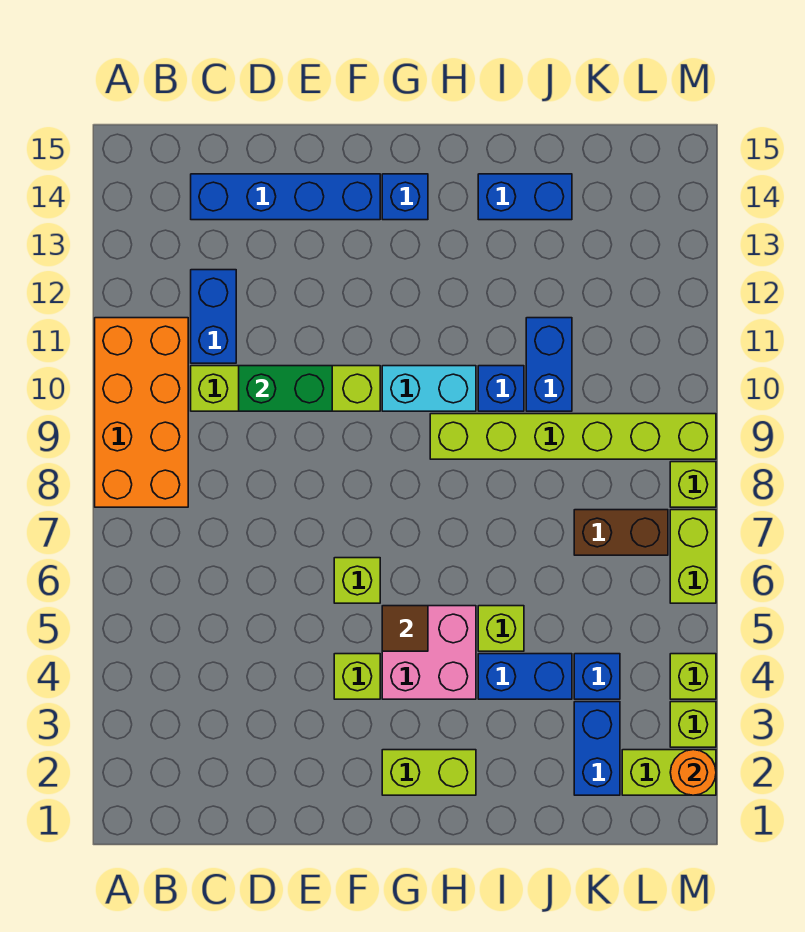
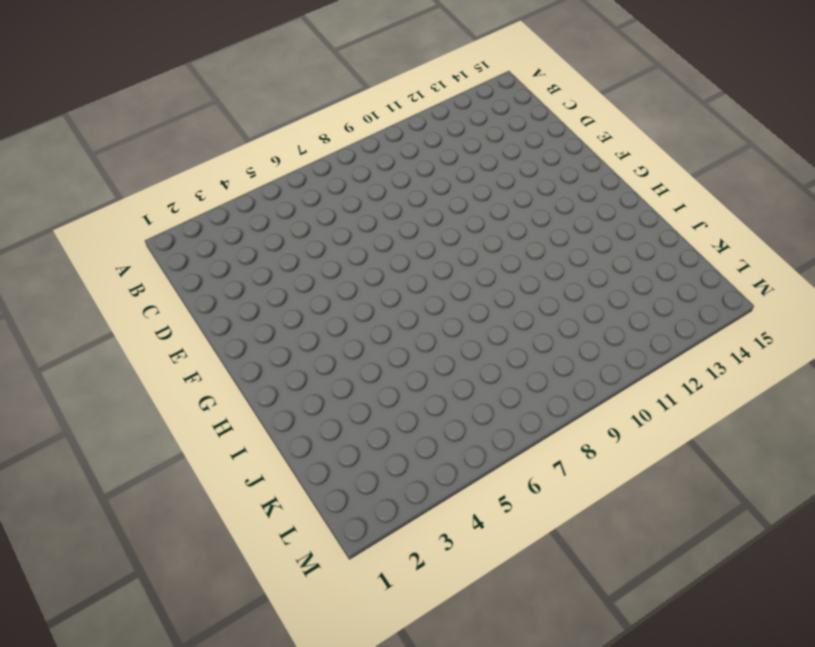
none -> orange brick A8:B11 level 1
none -> lime brick C10:F10 level 1
none -> blue brick C11:C12 level 1

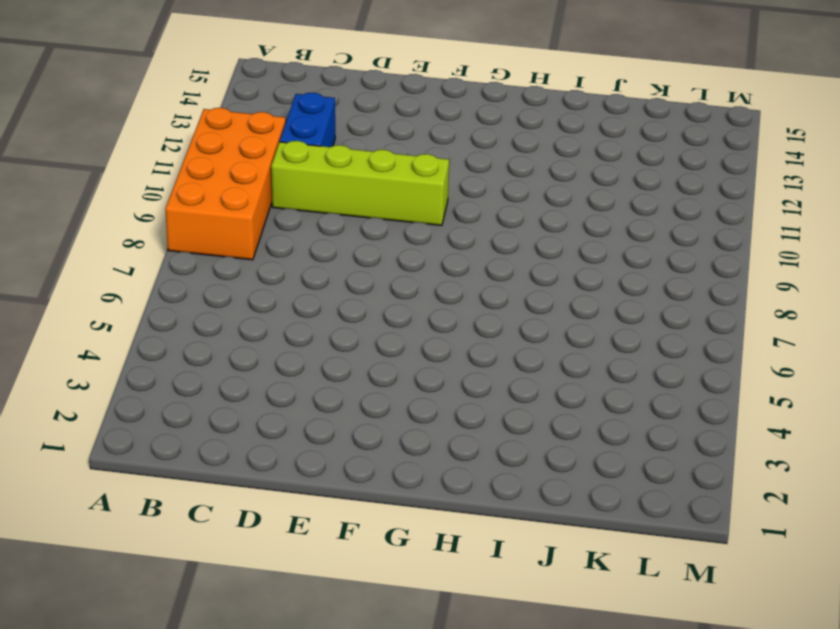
none -> blue brick C14:F14 level 1
none -> lime brick F4 level 1
none -> lime brick F6 level 1

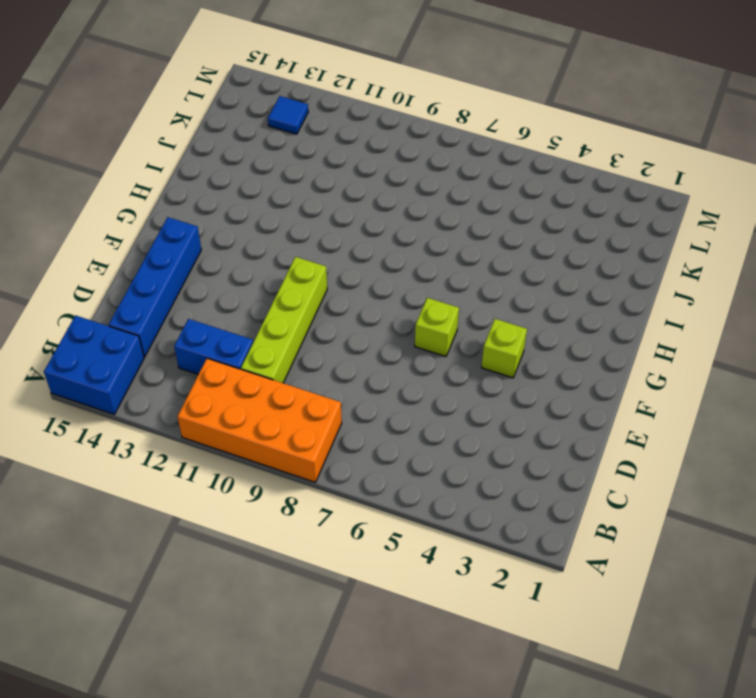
blue brick A14:B15 level 1 -> none
blue tile L13 level 1 -> none
none -> lime brick G2:H2 level 1
none -> pink brick G4:H5 level 1
none -> cyan brick G10:H10 level 1

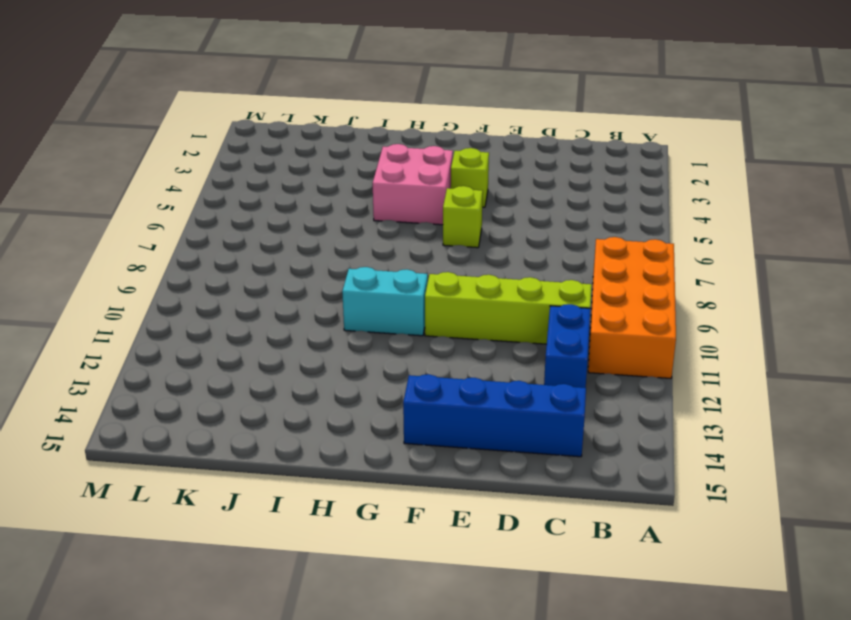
none -> lime brick G2:H2 level 1
none -> blue brick G14 level 1
none -> lime brick H9:M9 level 1

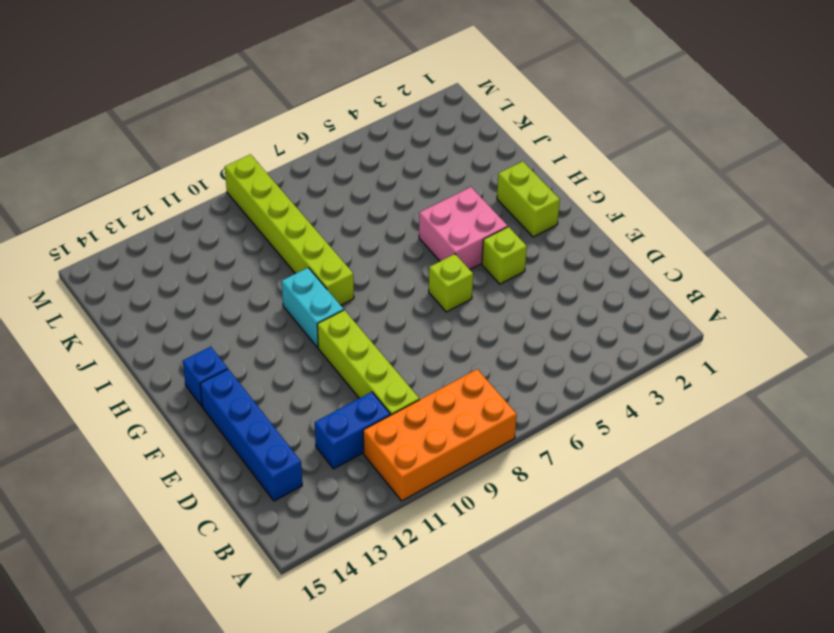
none -> blue brick I4:J4 level 1
none -> lime brick I5 level 1
none -> blue brick I10 level 1

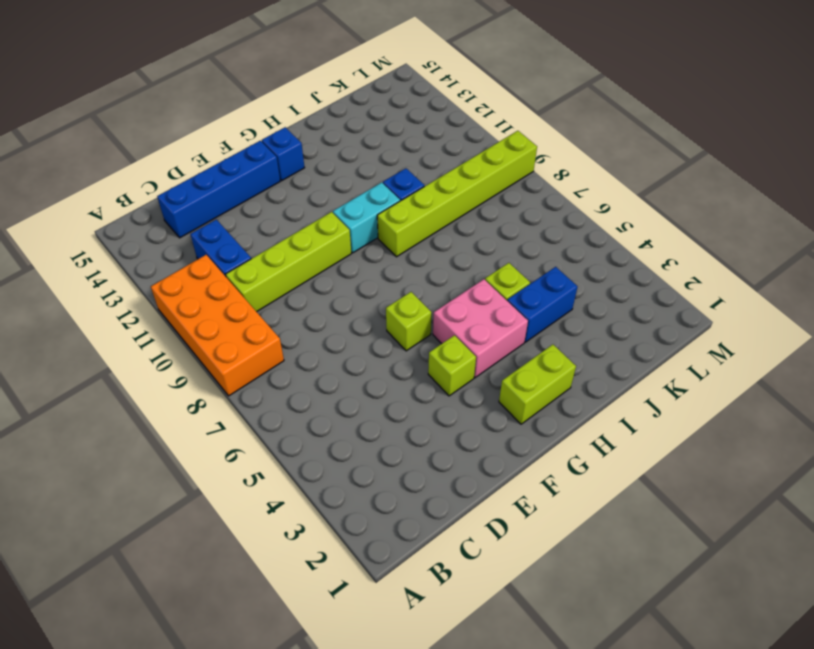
none -> blue brick I14:J14 level 1
none -> blue brick J10:J11 level 1
none -> blue brick K2:K3 level 1

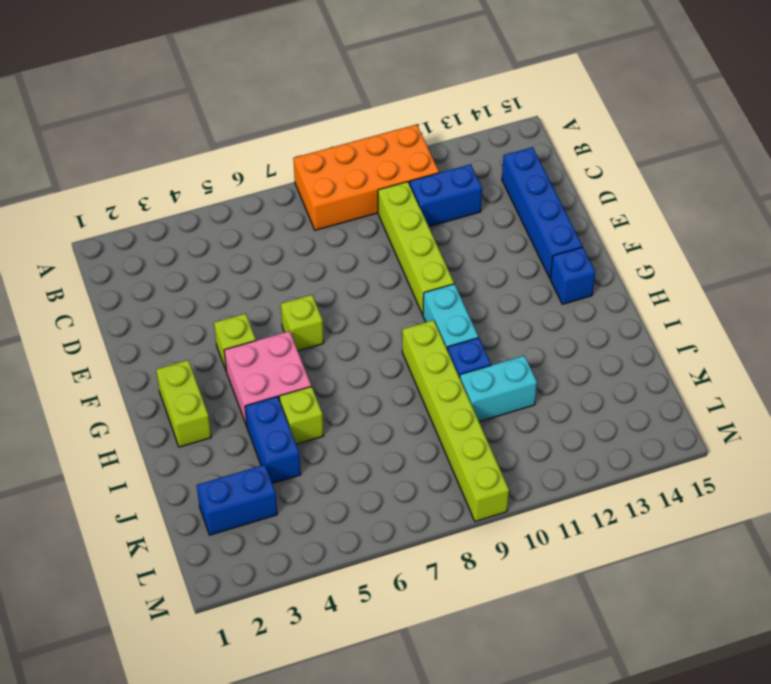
cyan brick J10:J11 level 1 -> blue brick J10:J11 level 1
none -> blue brick I14:J14 level 1
none -> blue brick K4 level 1
none -> brown brick K7:L7 level 1

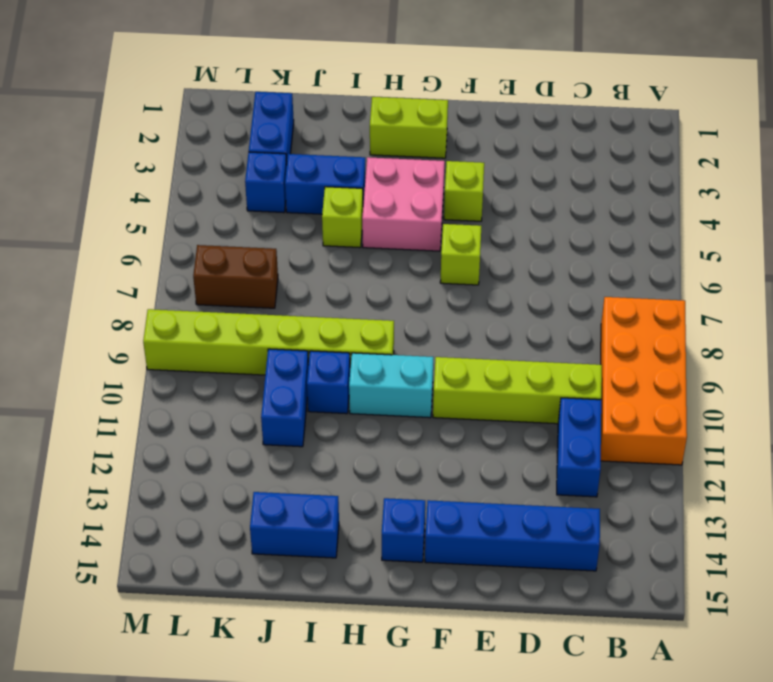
none -> lime brick L2:M2 level 1
none -> lime brick M3 level 1
none -> lime brick M4 level 1

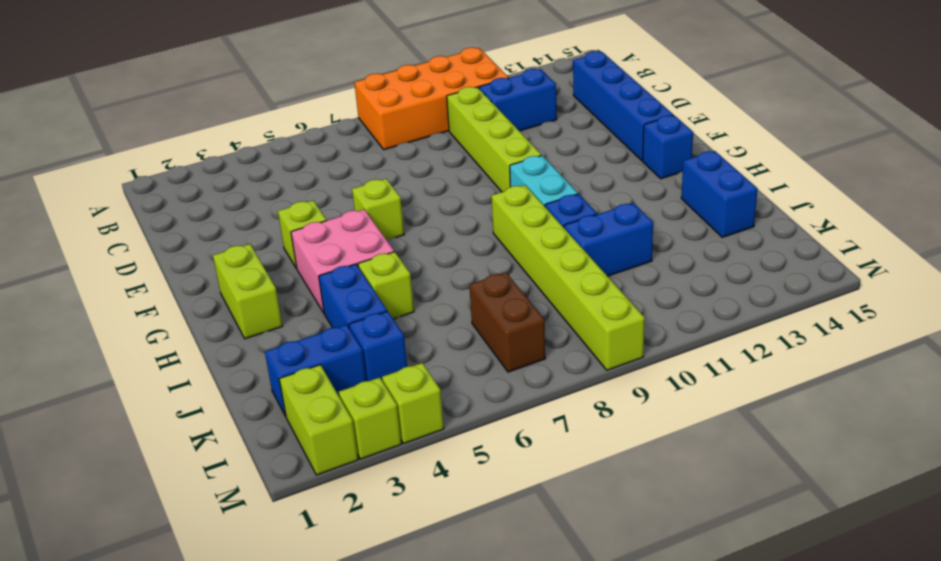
none -> lime brick M6:M7 level 1
none -> lime brick M8 level 1
none -> green brick D10:E10 level 2

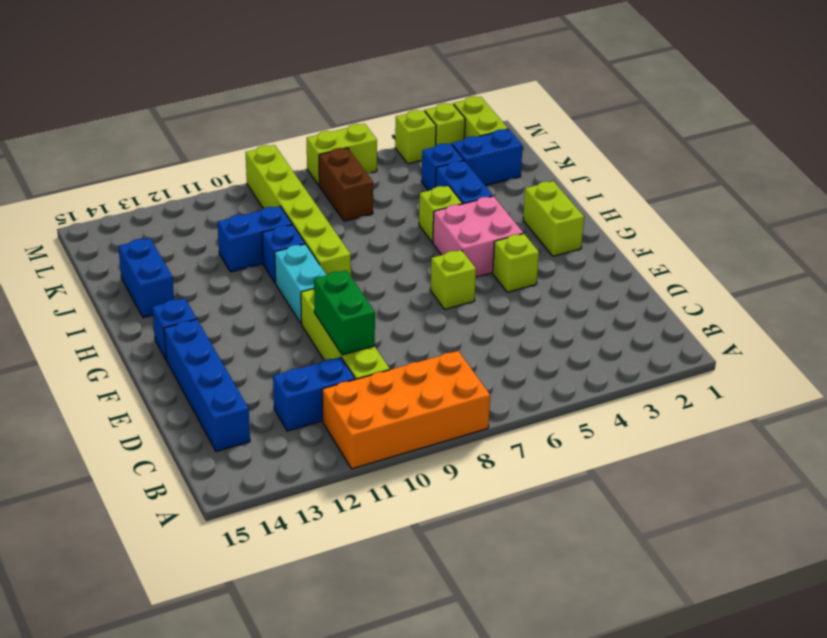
none -> lime brick M8 level 1
none -> brown tile G5 level 2
none -> orange round brick M2 level 2

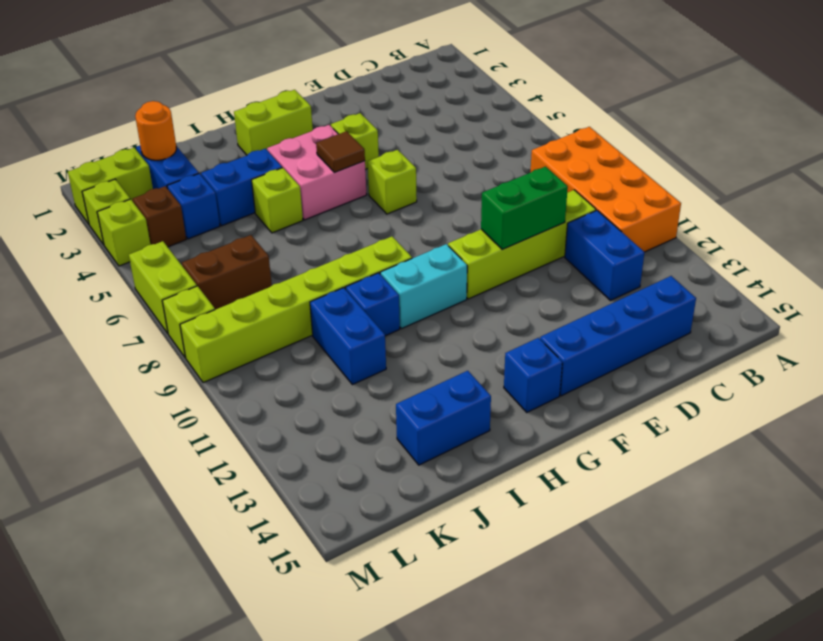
orange round brick K2 level 2 -> orange round brick M2 level 2
brown brick L4 level 1 -> none

